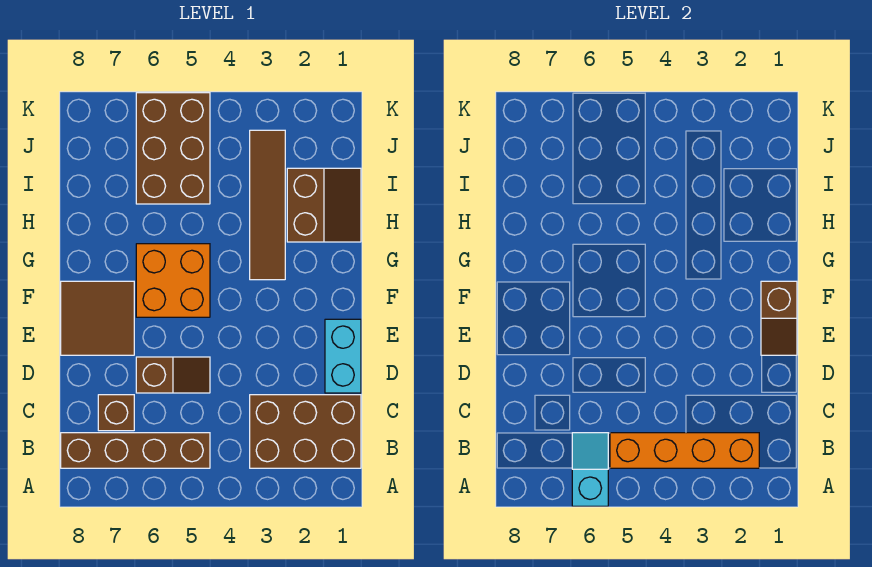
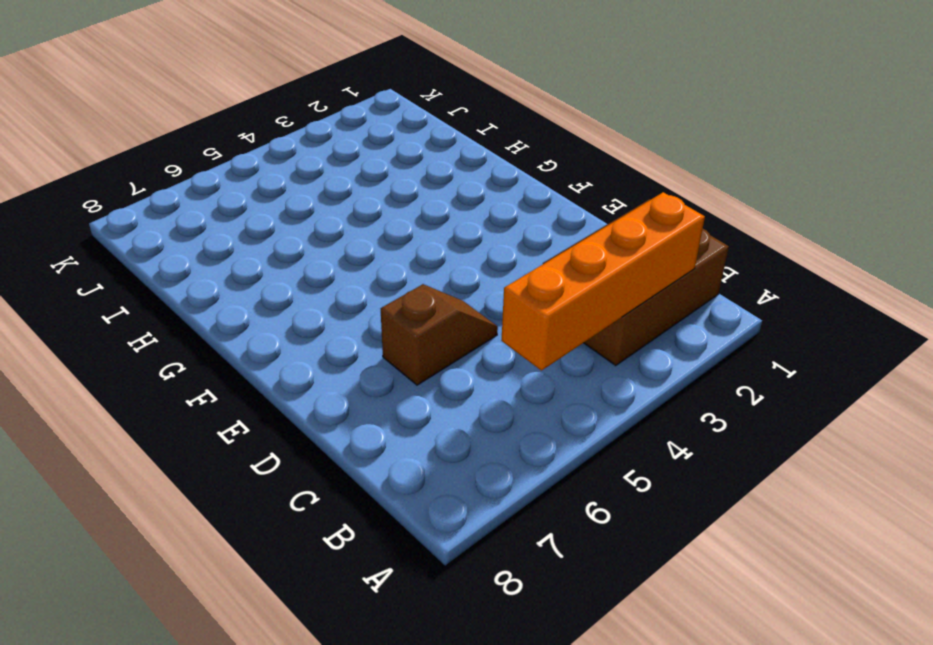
none -> brown brick B5:B8 level 1
none -> brown brick C7 level 1
none -> cyan brick D1:E1 level 1

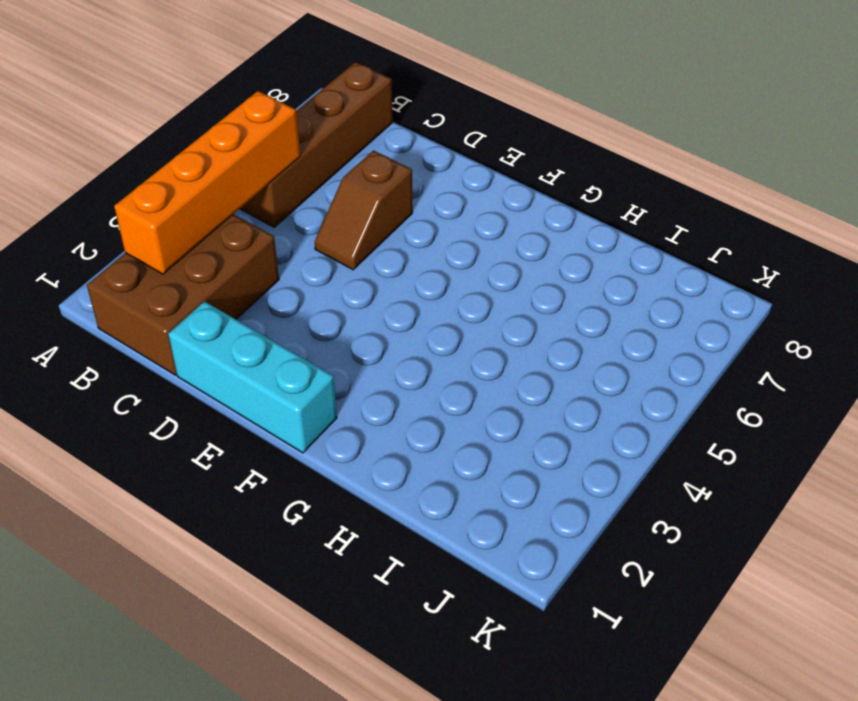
cyan brick D1:F1 level 1 -> cyan brick D1:E1 level 1
none -> brown brick C7 level 1
none -> brown tile E7:F8 level 1
none -> orange brick F5:G6 level 1

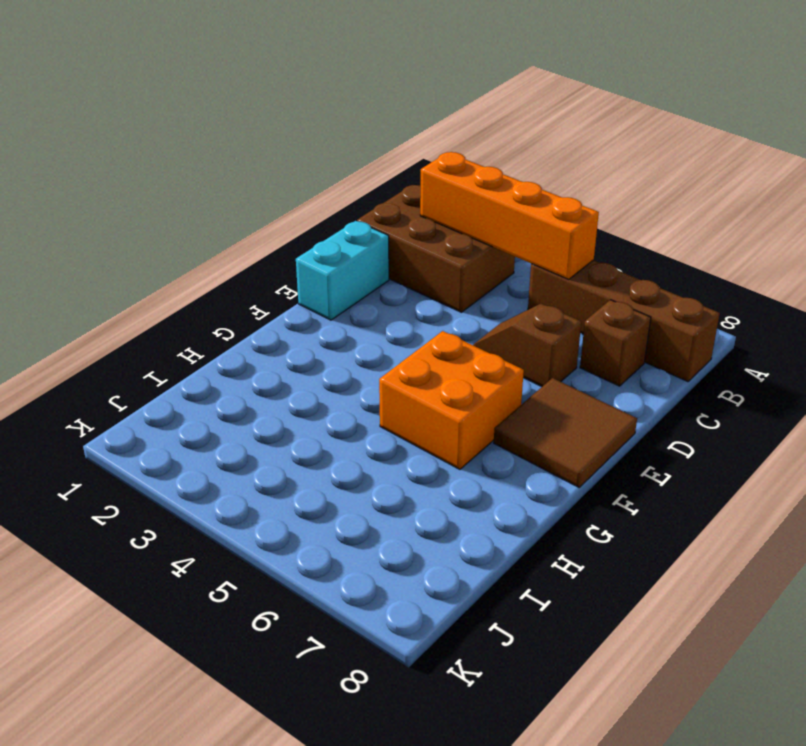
none -> brown tile G3:J3 level 1
none -> brown slope H1:I2 level 1 top 2
none -> brown brick I5:K6 level 1

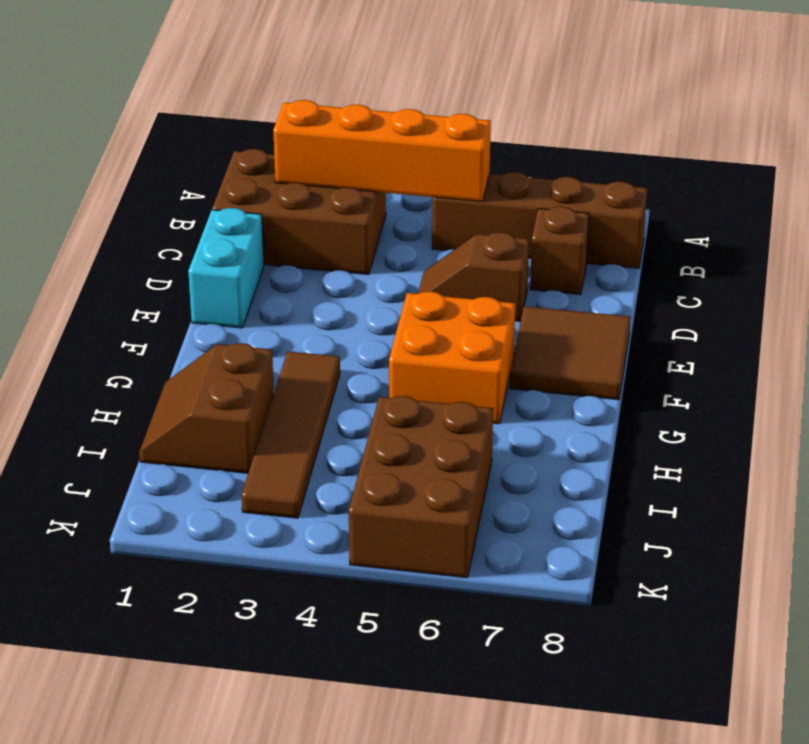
none -> cyan slope A6:B6 level 2 top A
none -> brown slope E1:F1 level 2 top F

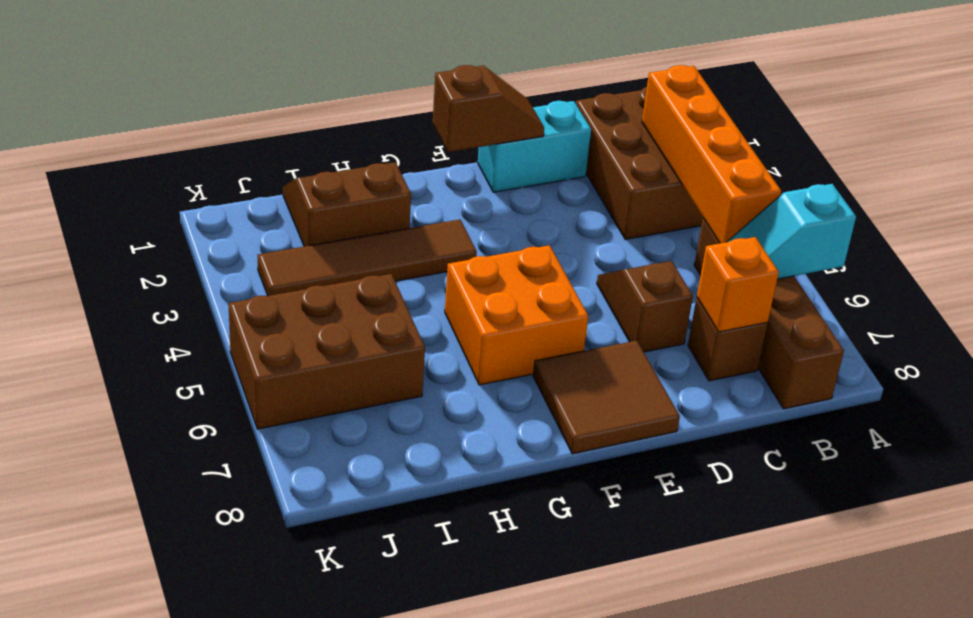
orange brick C7 level 2 -> none

